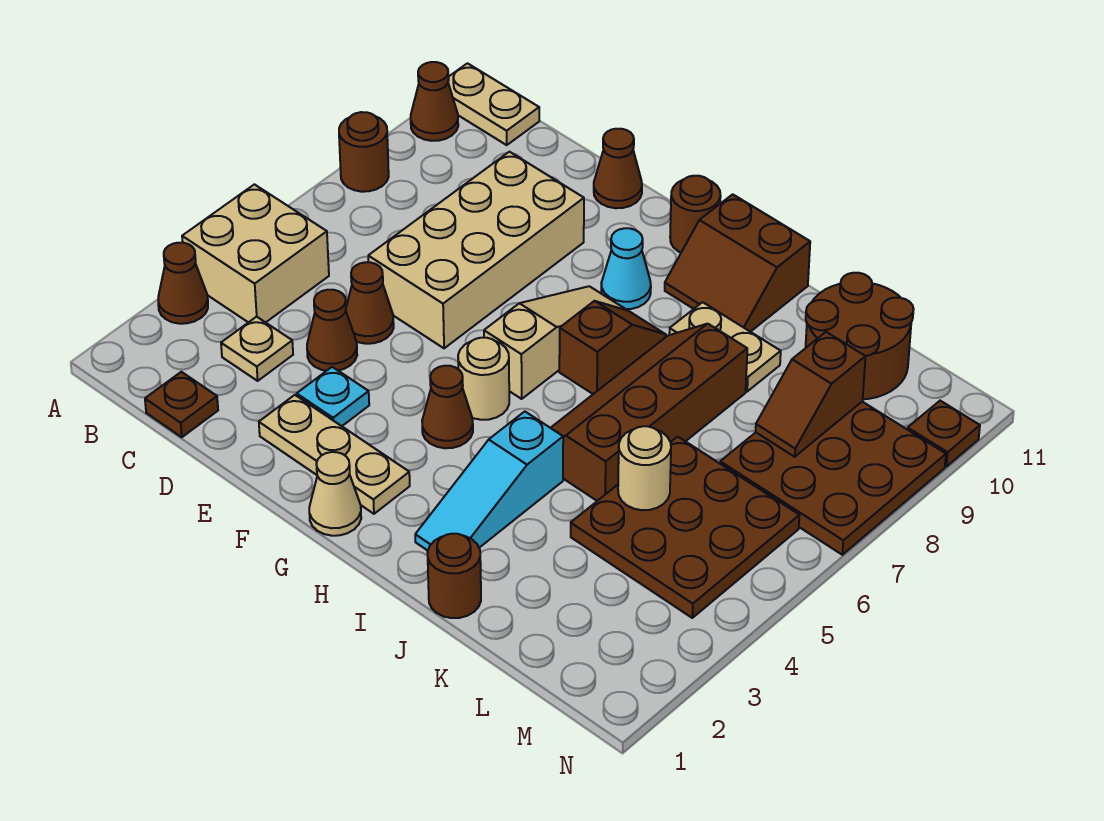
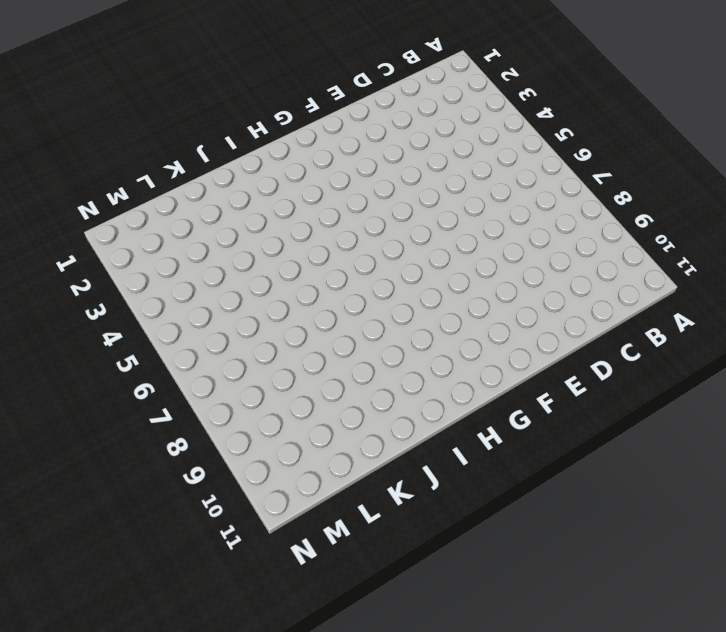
none -> brown cone A3 level 1
none -> tan brick A4:B5 level 1
none -> brown round brick A8 level 1
none -> brown cone A10 level 1

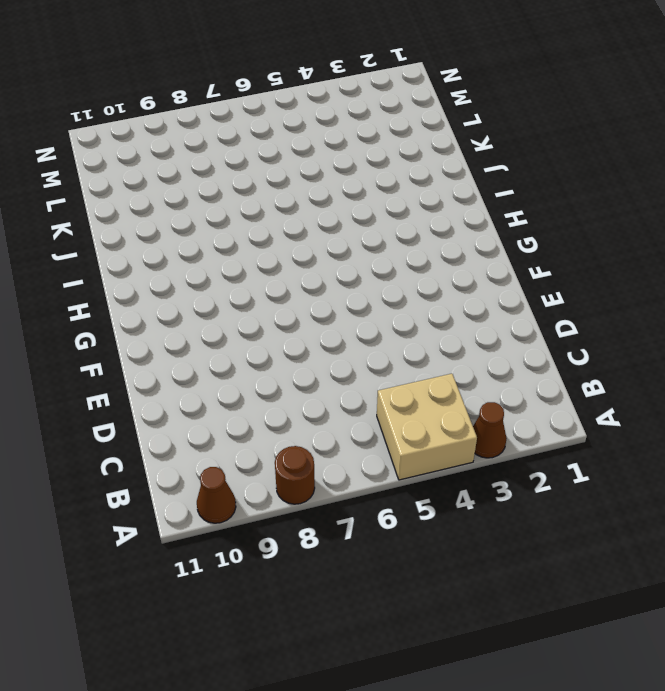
none -> tan plate A11:B11 level 1
none -> brown plate C1 level 1
none -> tan plate C3 level 1
none -> brown cone D4 level 1

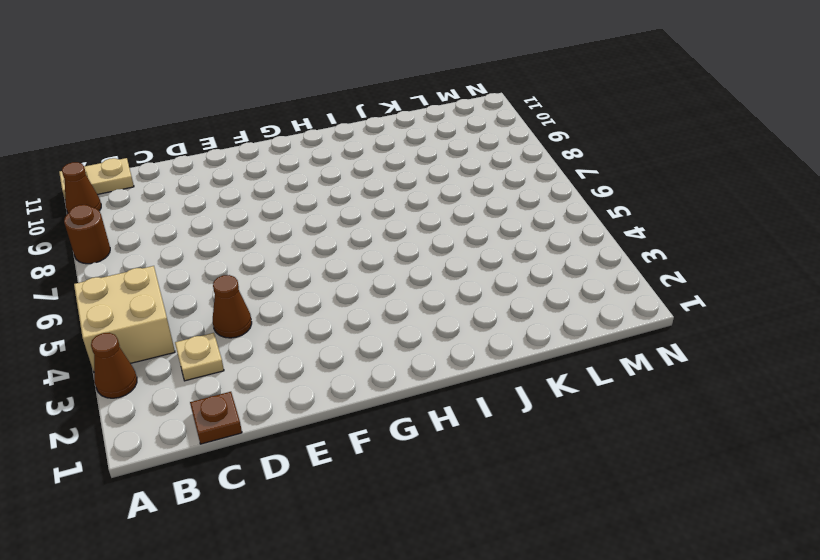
none -> brown cone D5 level 1
none -> tan brick D6:E9 level 1
none -> tan plate E2:G2 level 1
none -> cyan plate E3 level 1

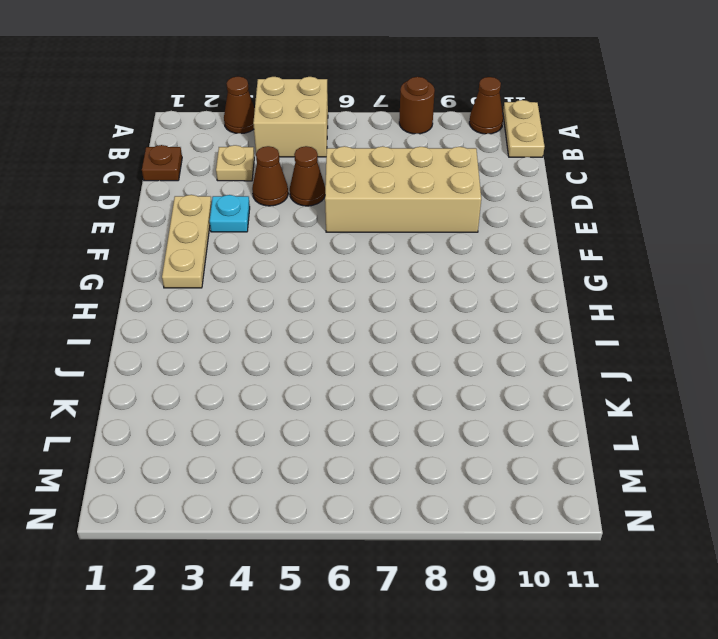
none -> brown cone E11 level 1
none -> tan cone G1 level 1
none -> brown cone G4 level 1
none -> tan round brick G5 level 1

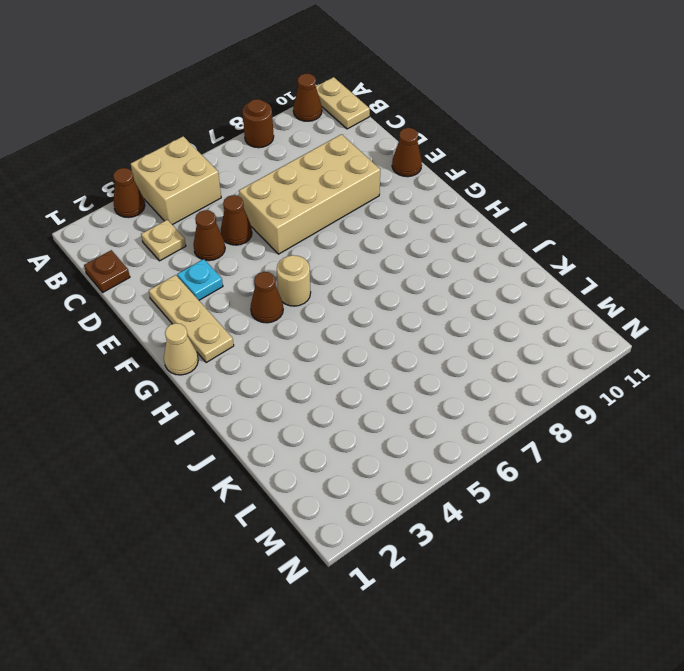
none -> tan slope G6:G8 level 1 top 6
none -> cyan cone G9 level 1
none -> brown round brick G11 level 1
none -> brown slope H7:H8 level 1 top 7

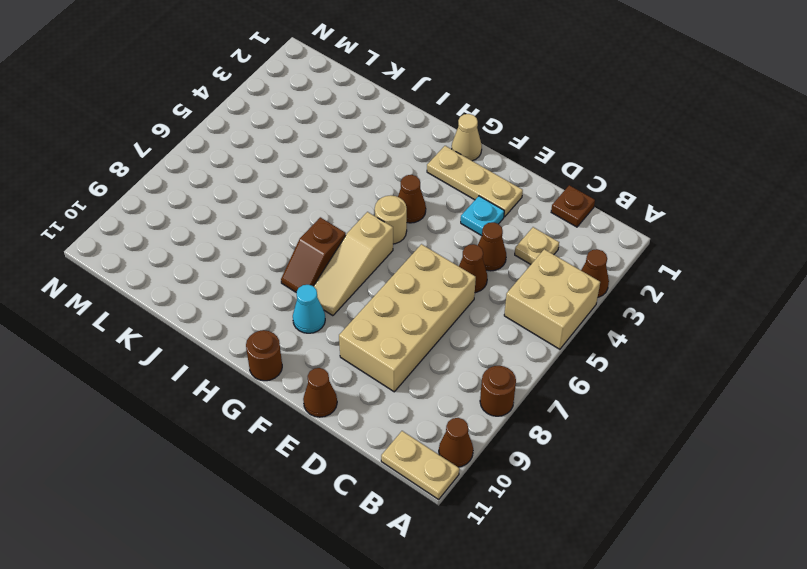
none -> brown slope H10:I11 level 1 top 11
none -> cyan slope I2:I4 level 1 top 4
none -> brown slope I5:J8 level 1 top J
none -> tan plate I9:J9 level 1

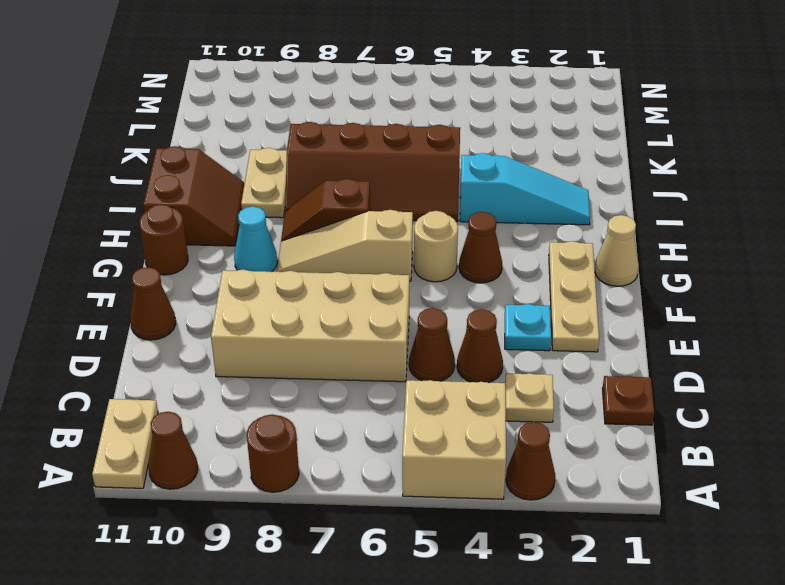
none -> brown round brick J1 level 1
none -> brown plate K4:M6 level 1
none -> brown round brick K10:L11 level 1
none -> brown plate L7:N9 level 1

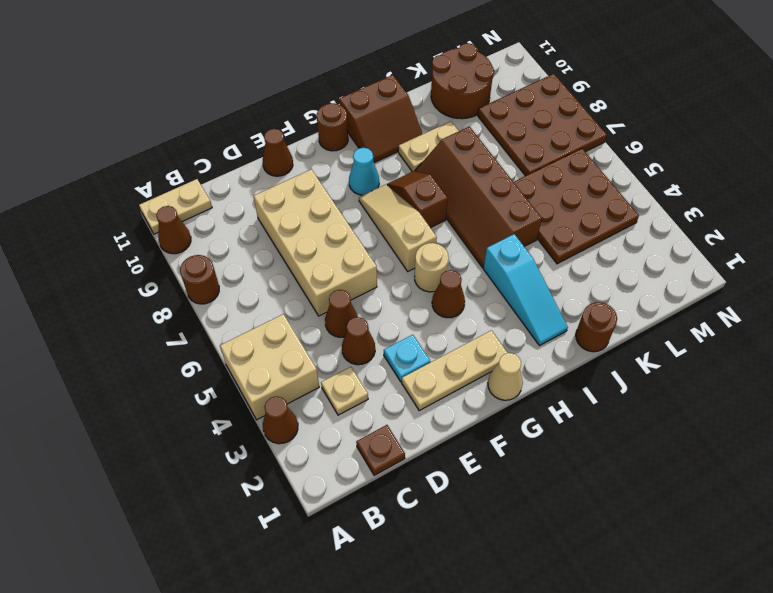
none -> brown plate N10 level 1
none -> tan round brick K5 level 2
none -> brown slope L8:L9 level 2 top 9

